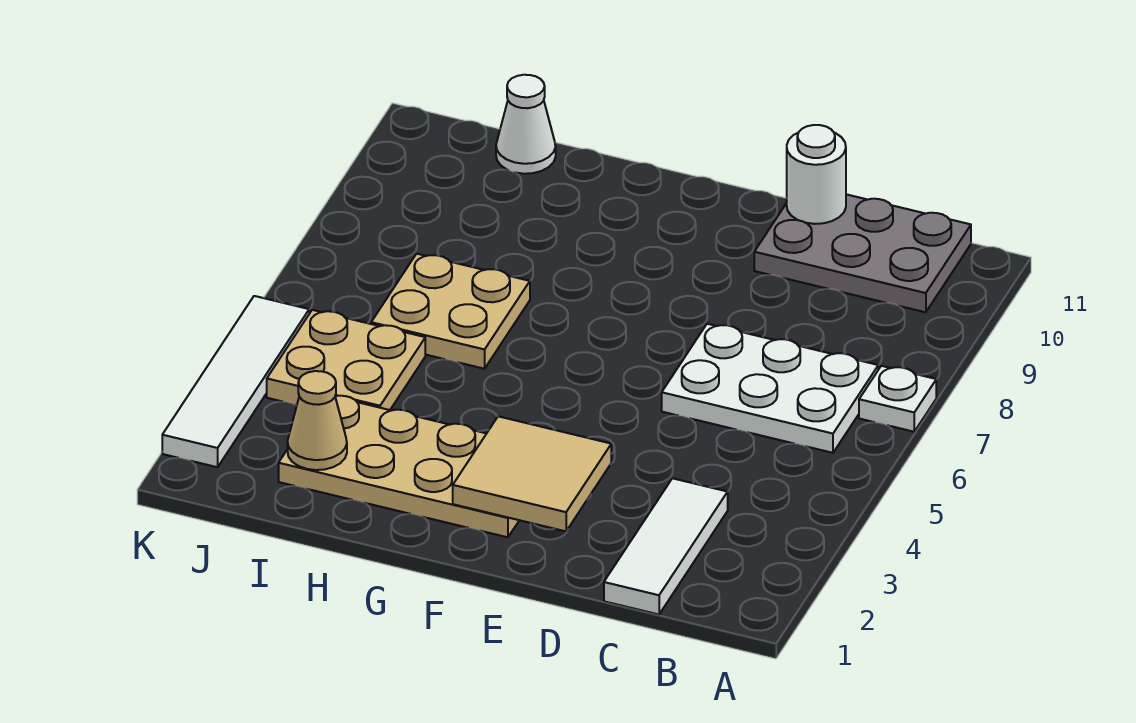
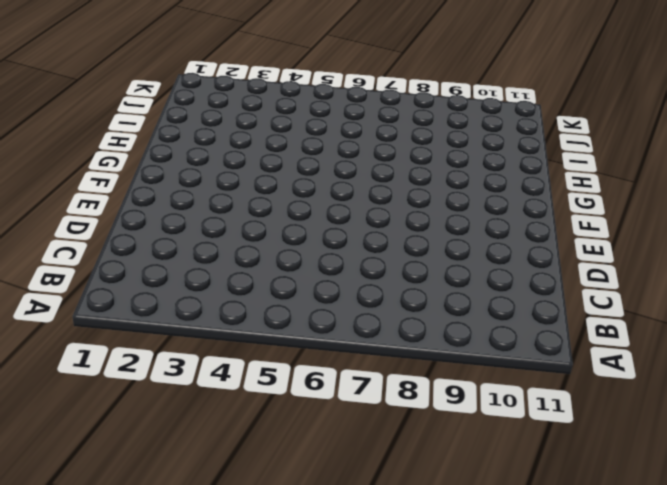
none -> white plate A7 level 1
none -> white plate B6:D7 level 1
none -> grey plate B10:D11 level 1

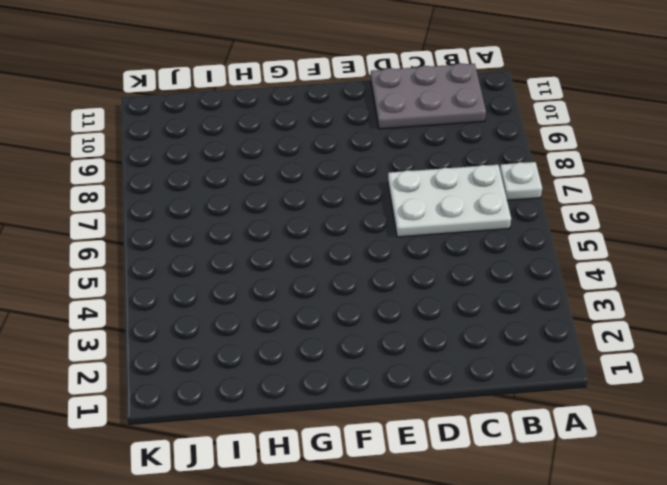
none -> white tile C1:C3 level 1
none -> tan plate F2:I3 level 1
none -> tan plate H6:I7 level 1

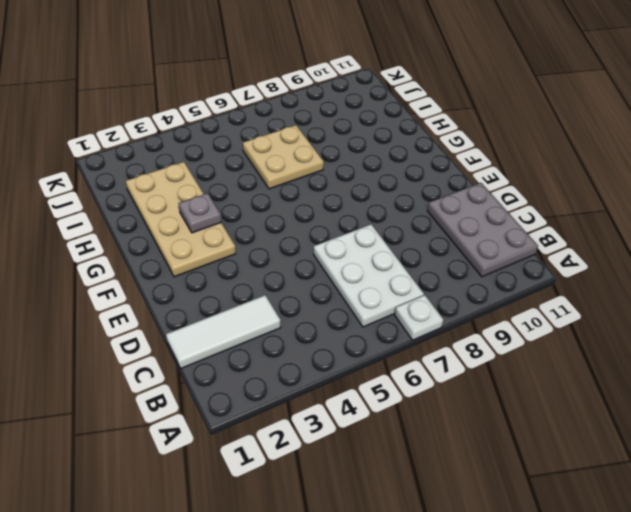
grey plate G3 level 2 -> none
none -> tan plate I4:J5 level 1
none -> white cone I11 level 1
none -> white tile K2:K5 level 1

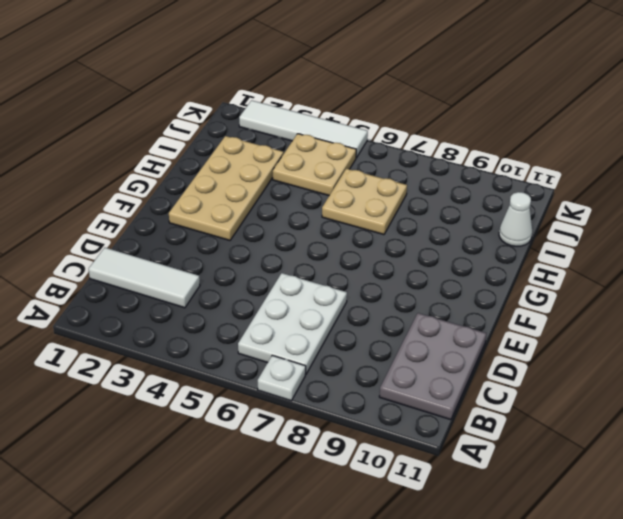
none -> white round brick D11 level 2
none -> tan tile E2:F3 level 2
none -> tan cone I2 level 2

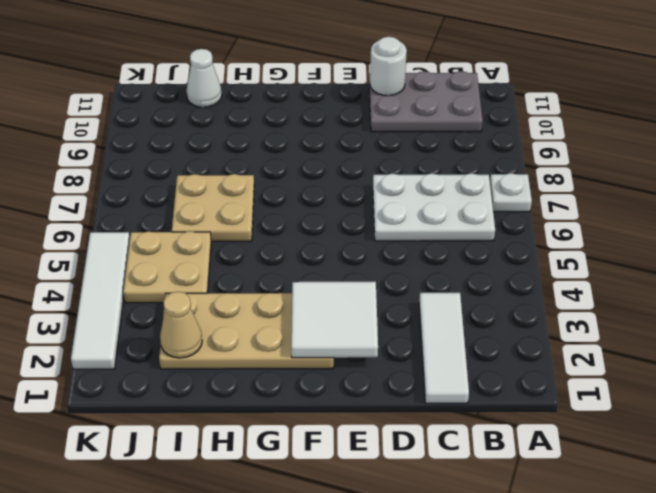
white tile E2:F3 level 2 -> tan tile E2:F3 level 2

